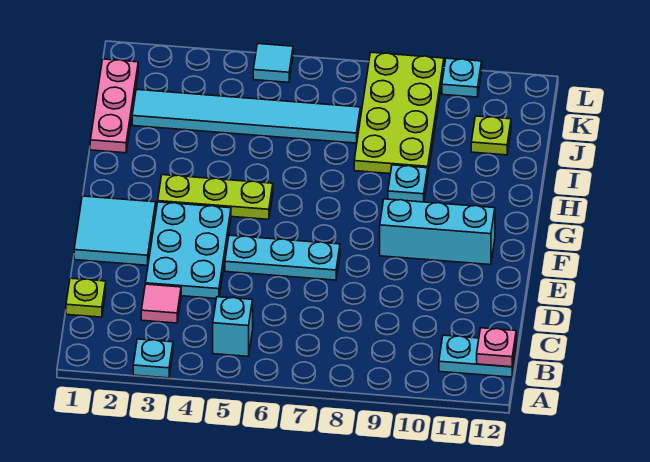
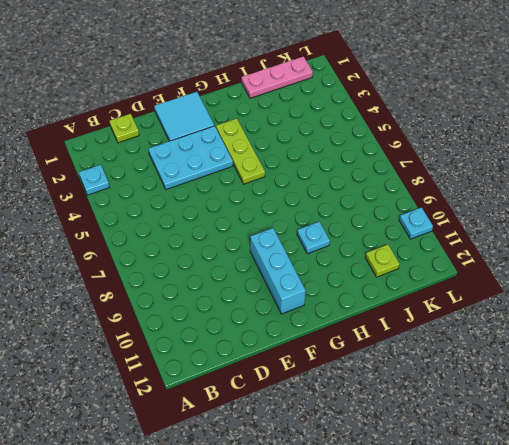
none -> cyan brick B5 level 1
none -> cyan plate B11:B12 level 1
none -> pink tile C3 level 1

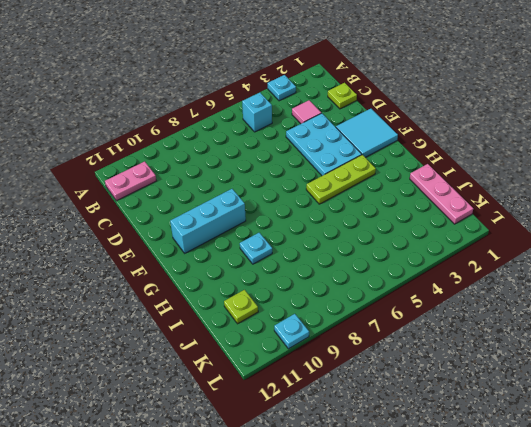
pink plate B11:B12 level 1 -> cyan plate B11:B12 level 1
none -> cyan plate E5:E7 level 1
none -> lime plate I8:L9 level 1
none -> cyan tile J2:J7 level 1

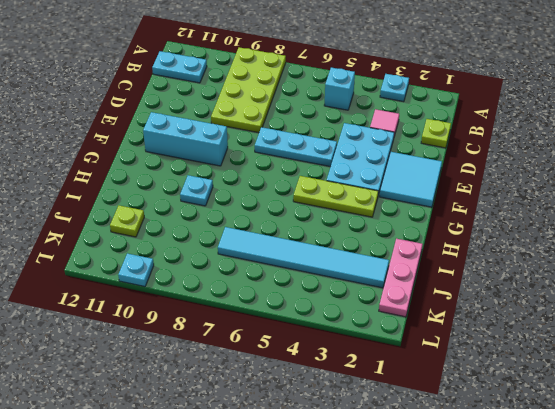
lime plate A8:D9 level 1 -> lime plate I8:L9 level 1
none -> cyan tile L5 level 1
none -> pink plate B12 level 2

